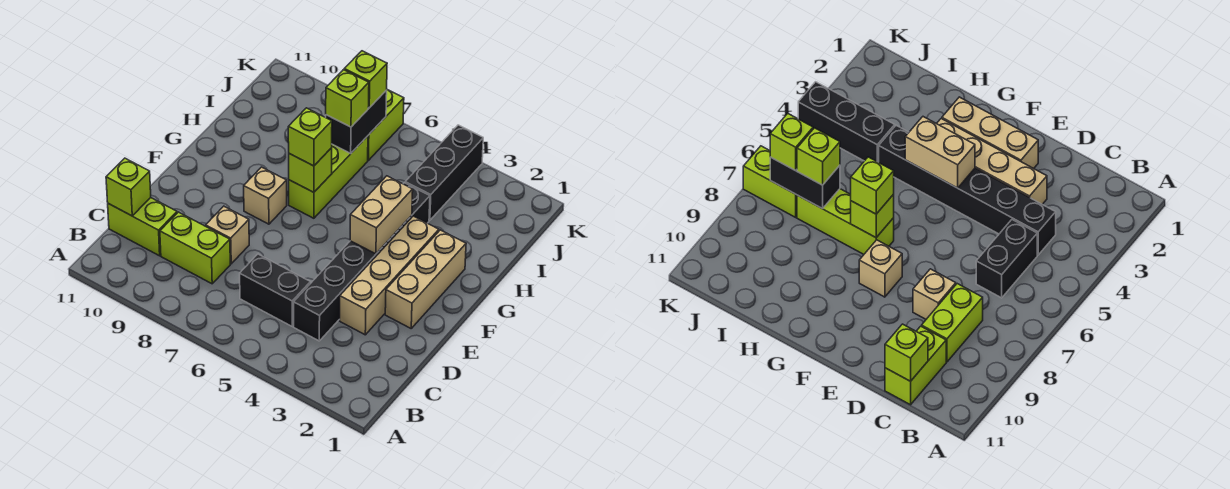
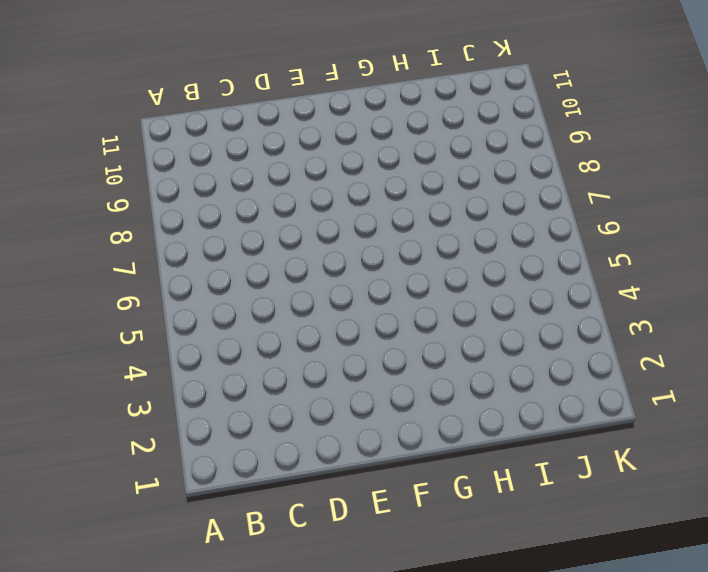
none -> black brick C4:H4 level 1
none -> black brick C5:C6 level 1
none -> lime brick C8:C9 level 1

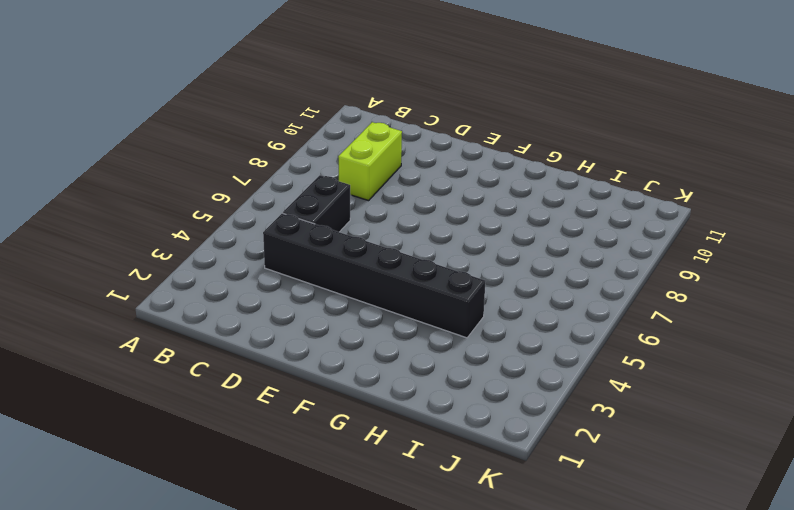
none -> lime brick C10:C11 level 1
none -> tan brick D3:G3 level 1
none -> tan brick D8 level 1

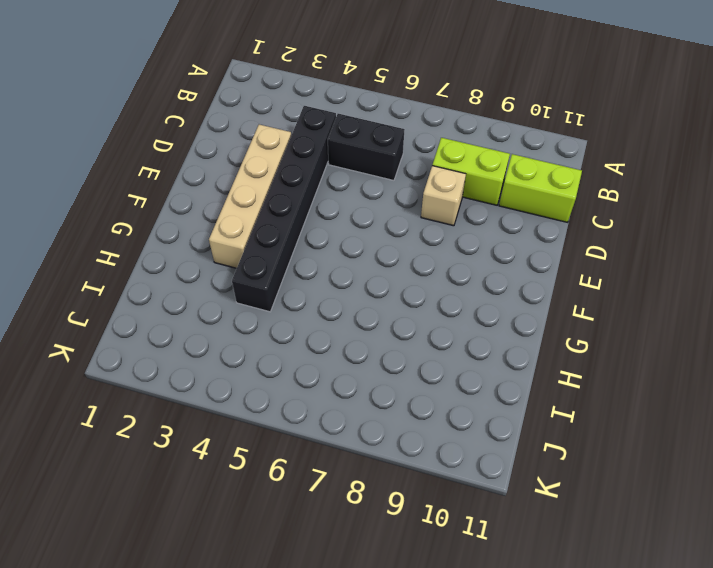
none -> tan brick E2:G2 level 1
none -> tan brick F8 level 1
none -> lime brick G7:I7 level 1

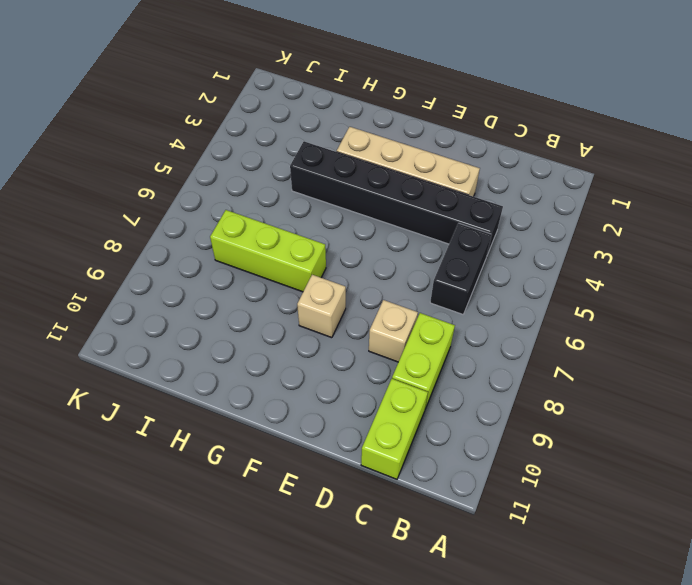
none -> tan brick E2:G2 level 1
none -> black brick I4:K4 level 1
none -> lime brick J7:K7 level 1

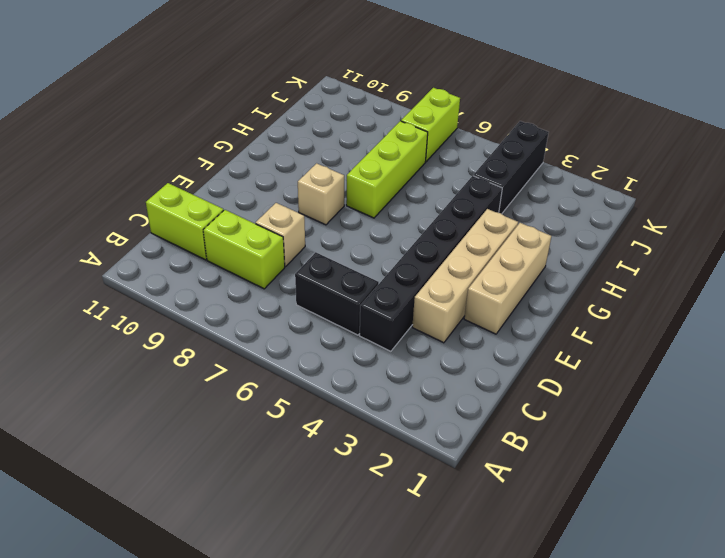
none -> lime brick C11 level 2
none -> tan brick F4:G4 level 2
none -> lime brick G7 level 2

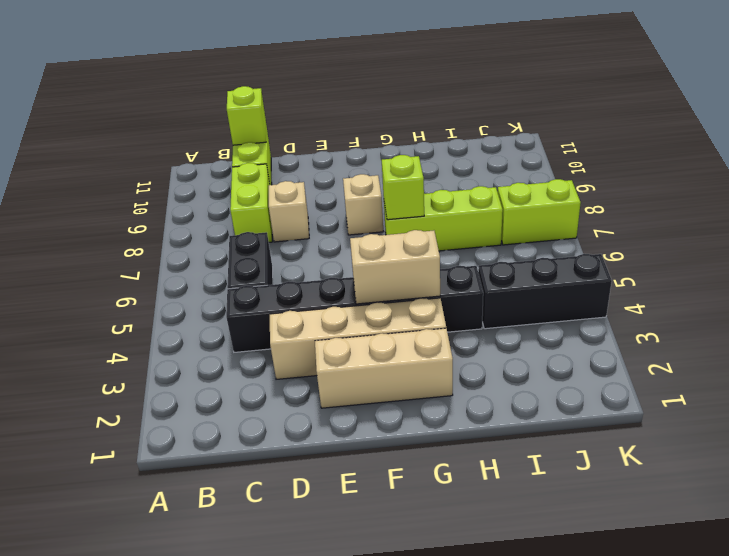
none -> black brick I7:J7 level 2
none -> lime brick G7 level 3
none -> lime brick I7 level 3

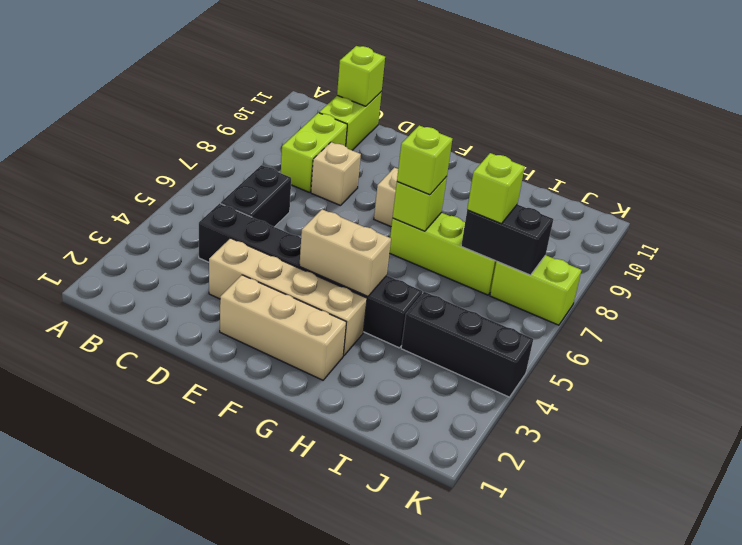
none -> lime brick J7 level 3

